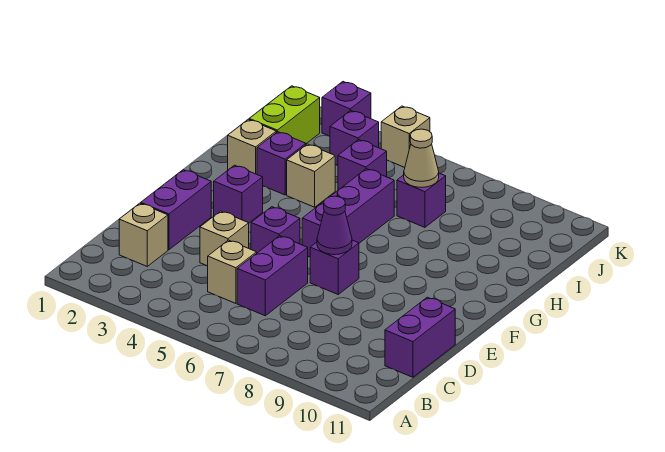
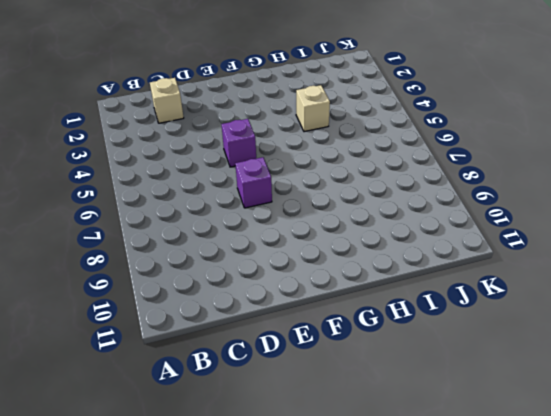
none -> tan brick C5 level 1
none -> purple brick C6:D6 level 1
none -> purple brick C11:D11 level 1

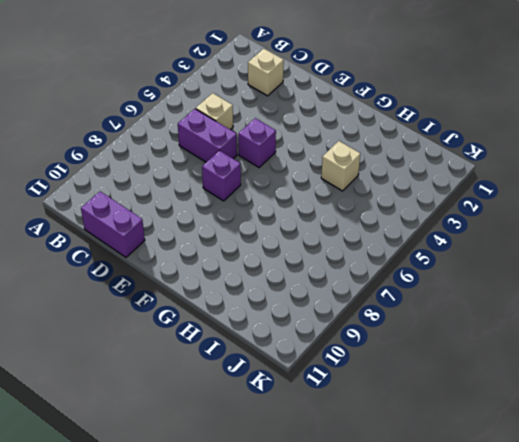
none -> purple brick D2:E2 level 1
none -> tan brick D4 level 1
none -> purple brick F3 level 1

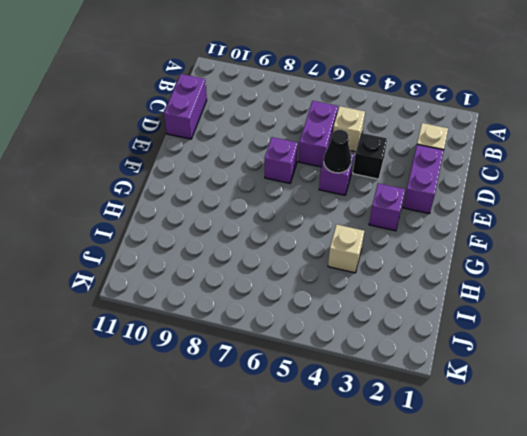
black brick D4 level 1 -> tan brick D4 level 1
black cone E5 level 2 -> none
none -> purple brick F6:H6 level 1
none -> tan brick H2 level 1
none -> purple brick H3 level 1

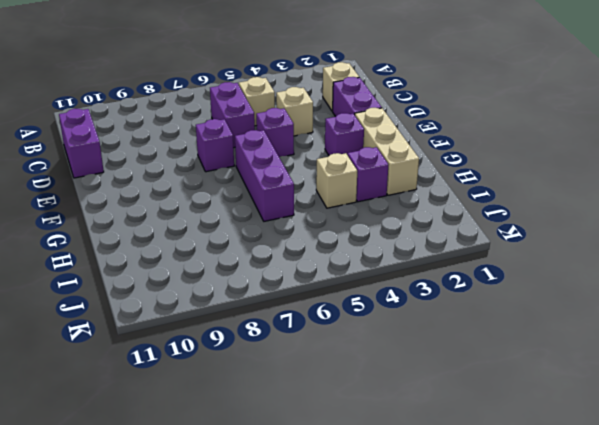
tan brick F2:H2 level 1 -> tan brick H2 level 1
none -> lime brick I2:J2 level 1
none -> purple brick I5 level 1
none -> purple brick I7 level 1

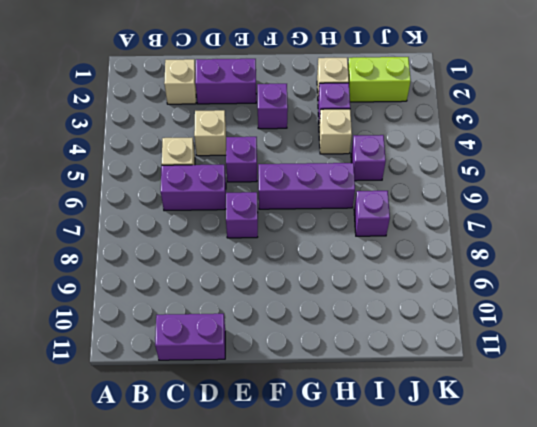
none -> purple brick J4 level 1
none -> purple brick K3 level 1
none -> tan brick K5 level 1

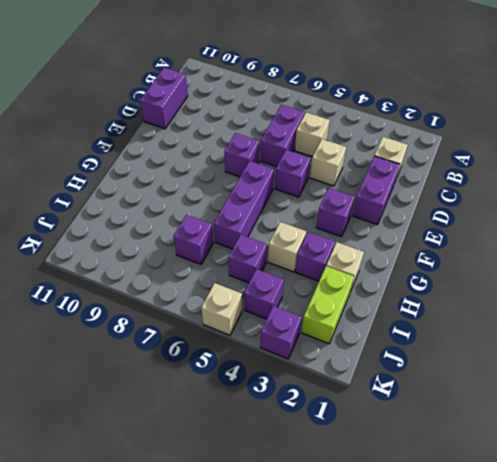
none -> purple cone E7 level 2
none -> tan cone I7 level 2

